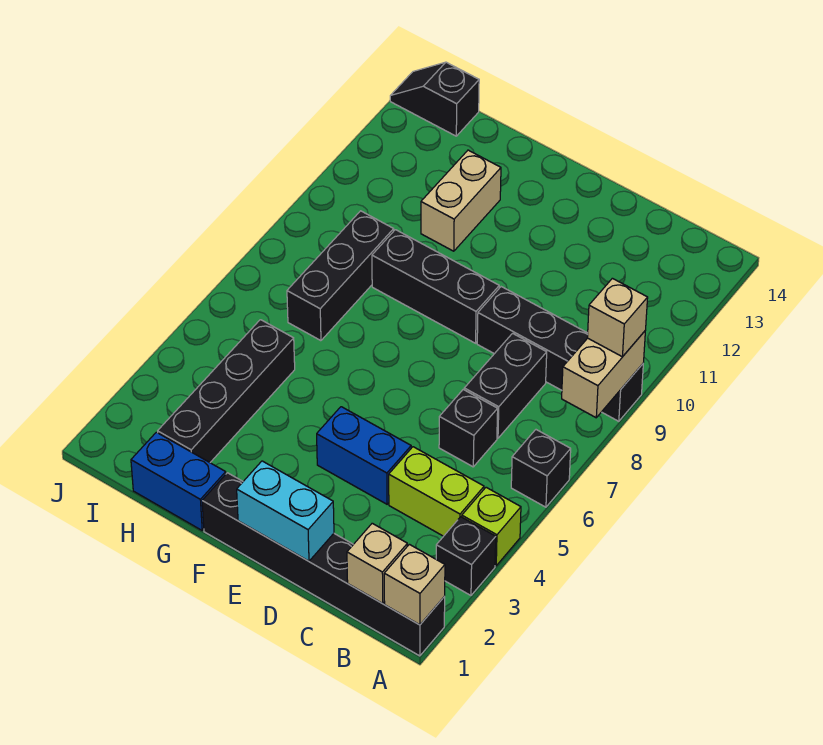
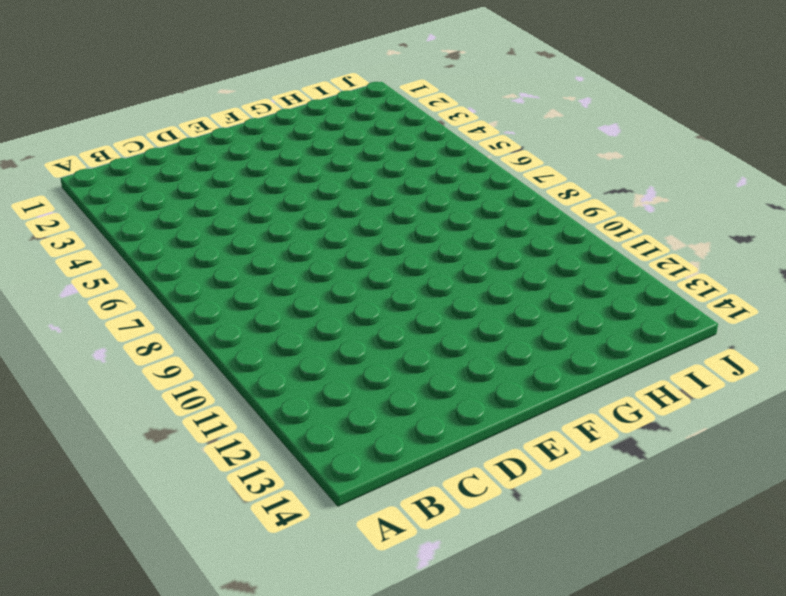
none -> black brick A1:F1 level 1
none -> black brick A3 level 1
none -> lime brick A4 level 1

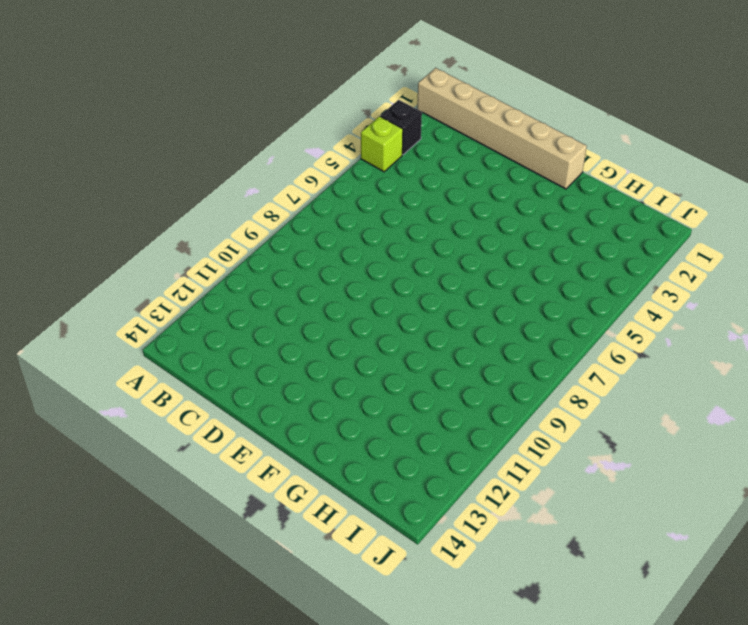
tan brick A1:F1 level 1 -> black brick A1:F1 level 1
none -> black brick A6 level 1
none -> black brick A9:D9 level 1
none -> lime brick B4:C4 level 1

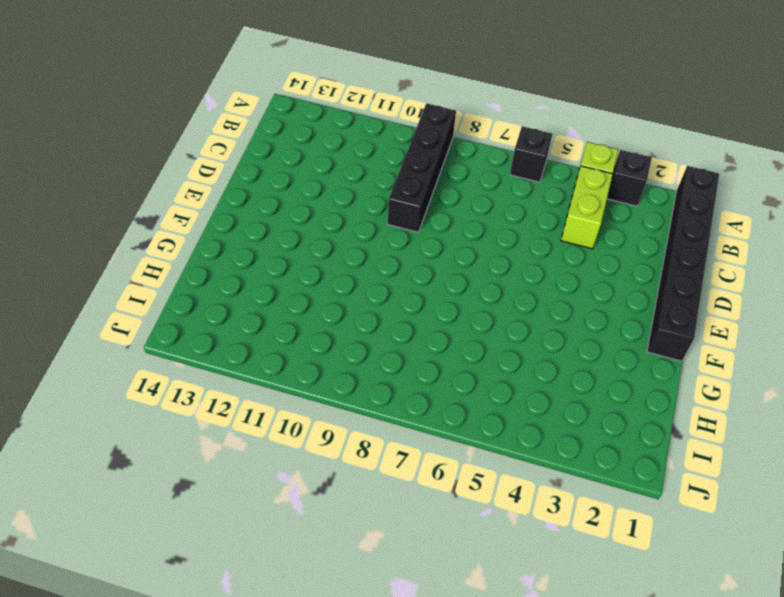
none -> black brick C6 level 1
none -> black brick C7:C8 level 1
none -> blue brick D4:E4 level 1

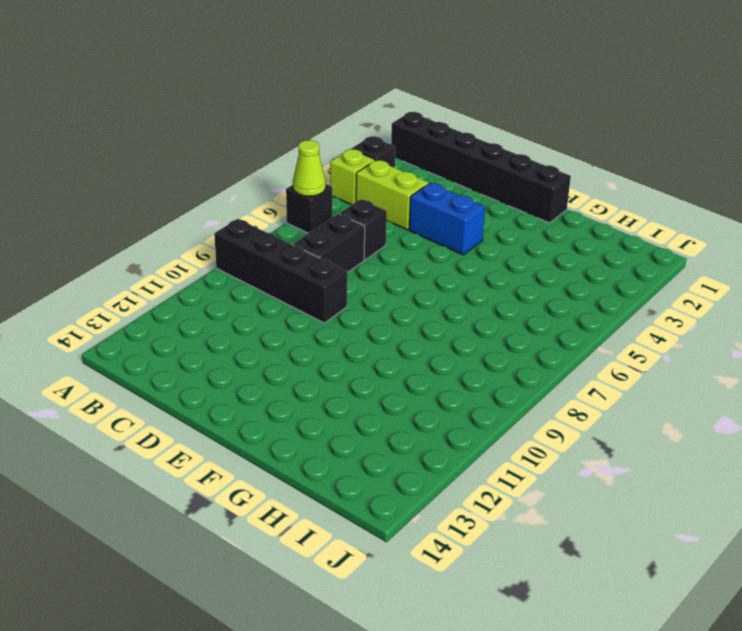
lime cone A6 level 2 -> none
none -> black brick E9:G9 level 1
none -> blue brick G1:H1 level 1
none -> tan brick G11:G12 level 1

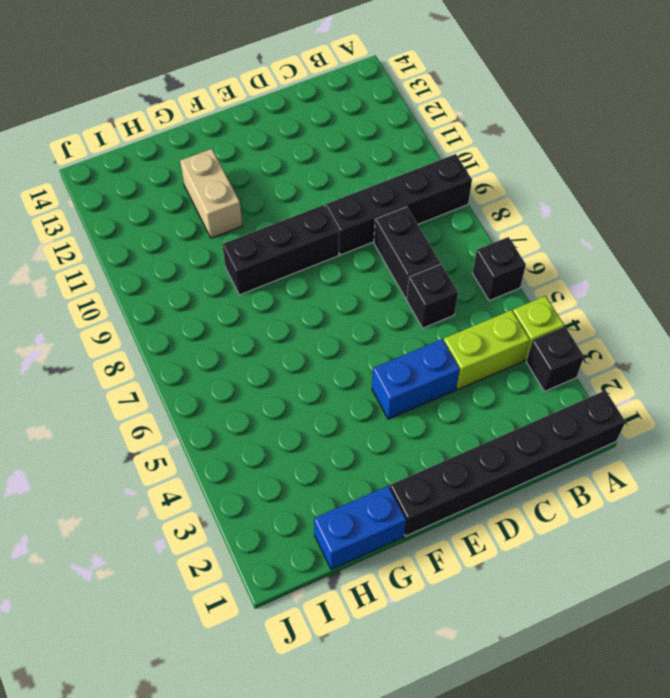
none -> black brick H2:H5 level 1
none -> black brick H7:H9 level 1
none -> black slope I14:J14 level 1 top I

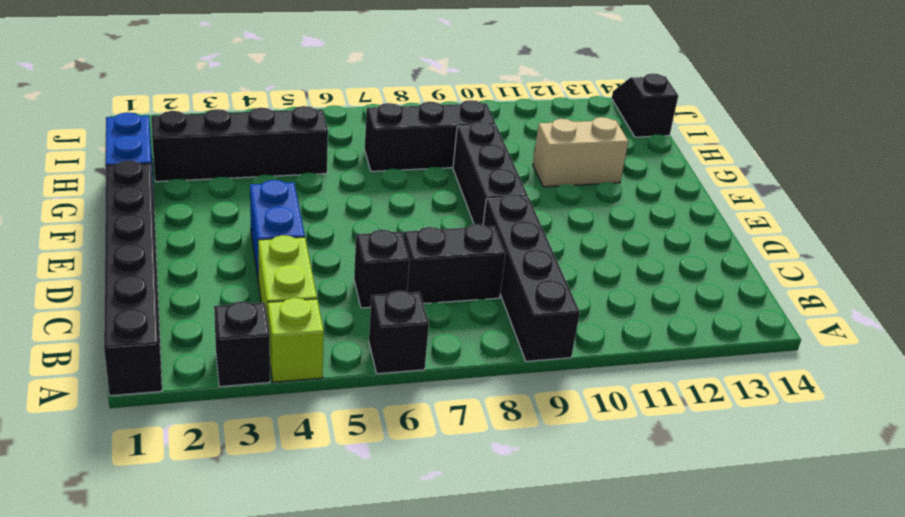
none -> tan brick A1 level 2
none -> tan brick A8:A9 level 2
none -> tan brick B1 level 2

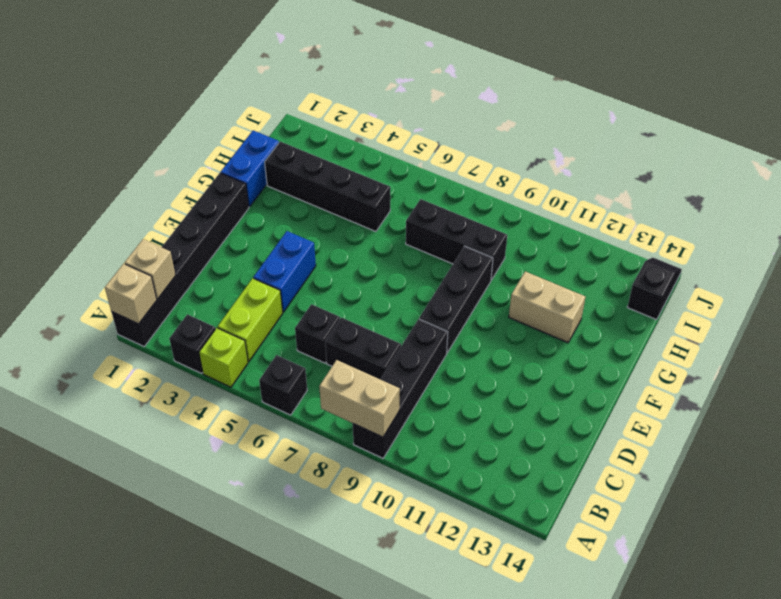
none -> cyan brick D1:E1 level 2
none -> tan brick A9 level 3

